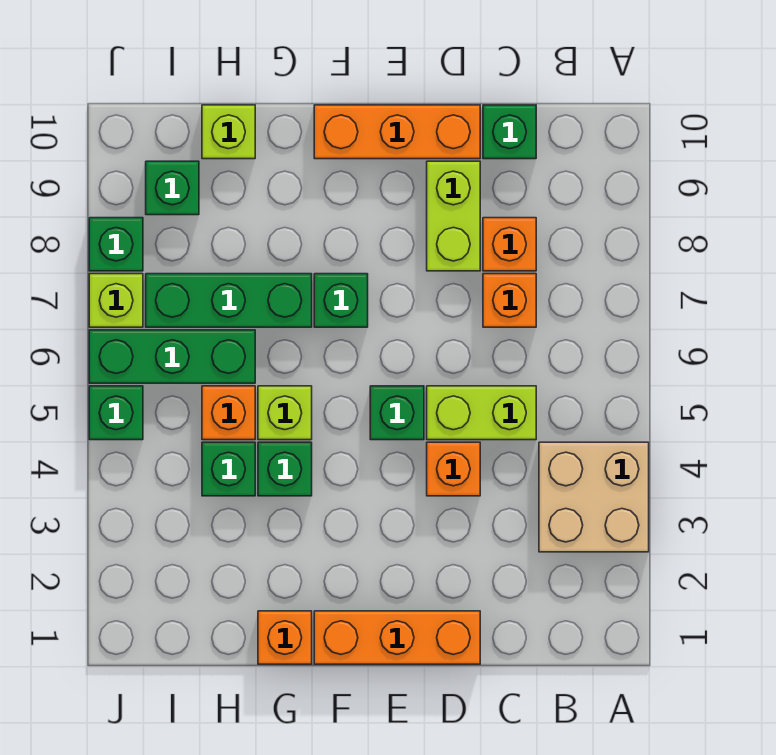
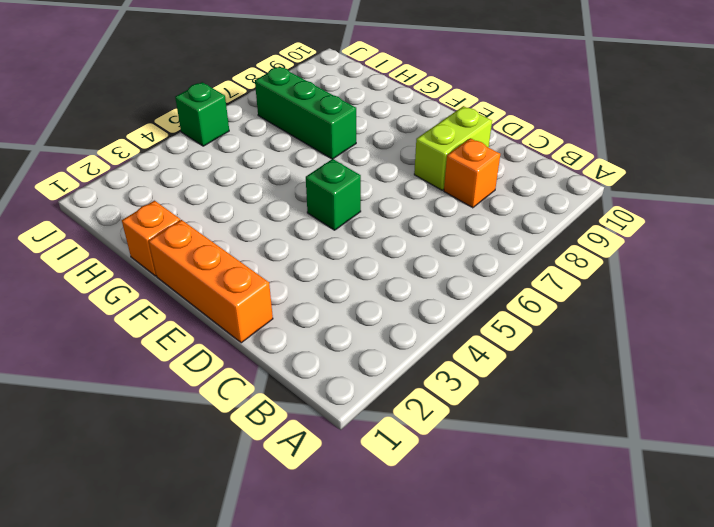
none -> tan brick A3:B4 level 1
none -> lime brick C5:D5 level 1
none -> orange brick C7 level 1

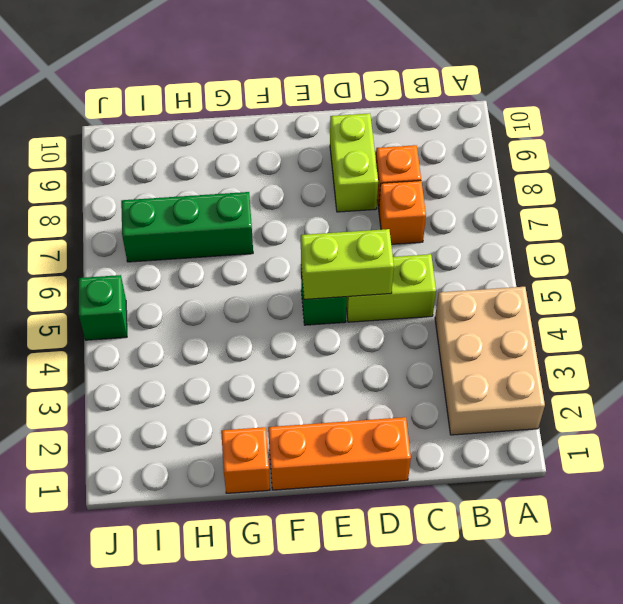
tan brick A2:B4 level 1 -> tan brick A3:B4 level 1
lime brick D5:E5 level 2 -> none
none -> green brick C10 level 1
none -> orange brick D4 level 1
none -> orange brick D10:F10 level 1

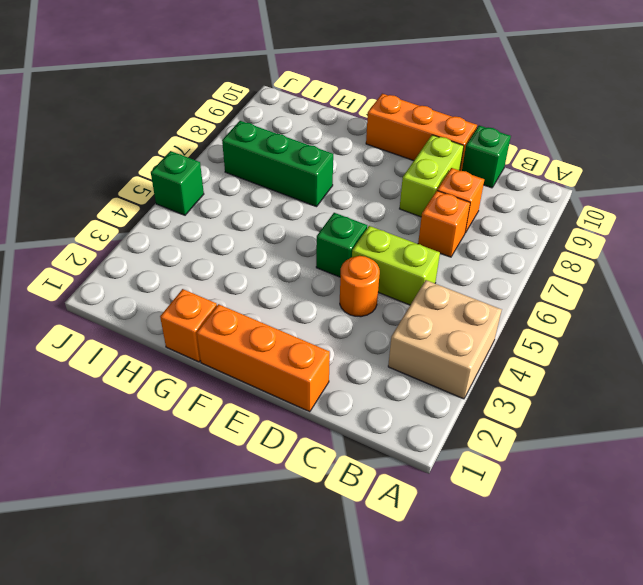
orange round brick D4 level 1 -> orange brick D4 level 1
none -> green brick F7 level 1
none -> green brick G4 level 1
none -> lime brick G5 level 1

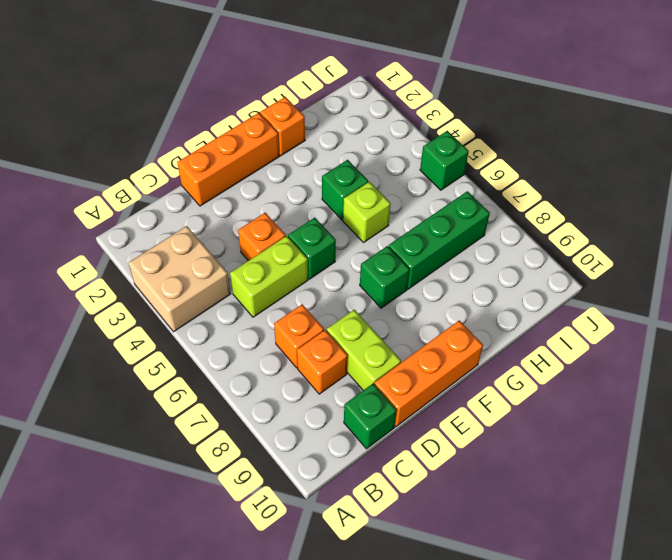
none -> green brick H4 level 1
none -> orange brick H5 level 1
none -> green brick H6:J6 level 1

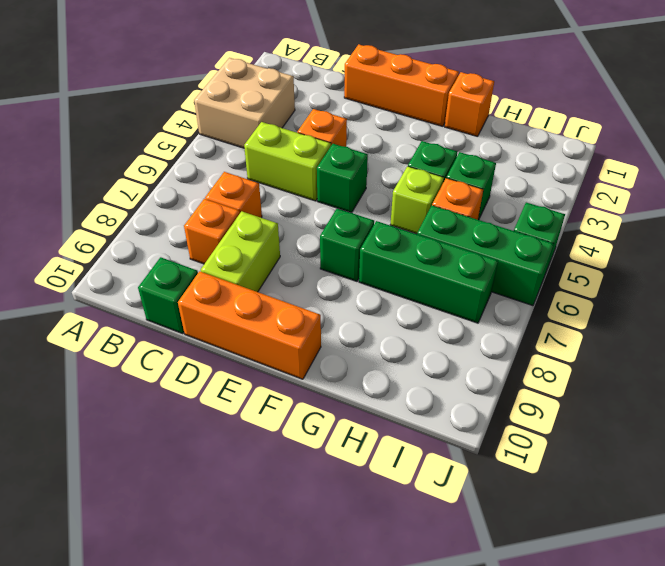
none -> lime brick H10 level 1
none -> green brick I9 level 1
none -> lime brick J7 level 1

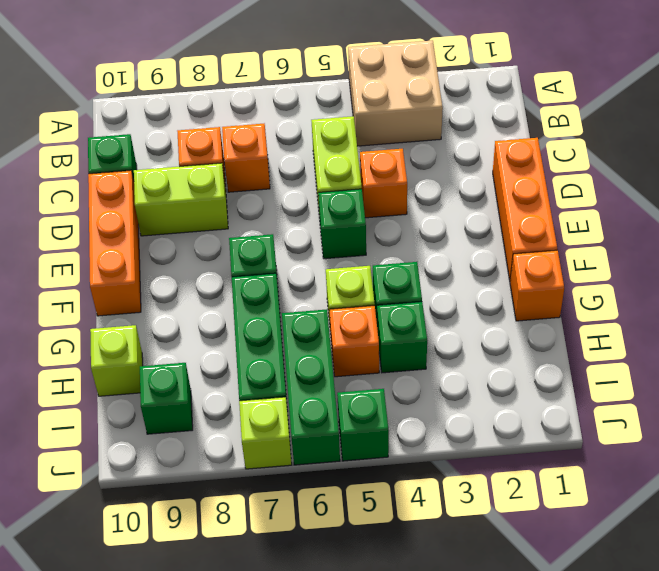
none -> green brick J8 level 1

